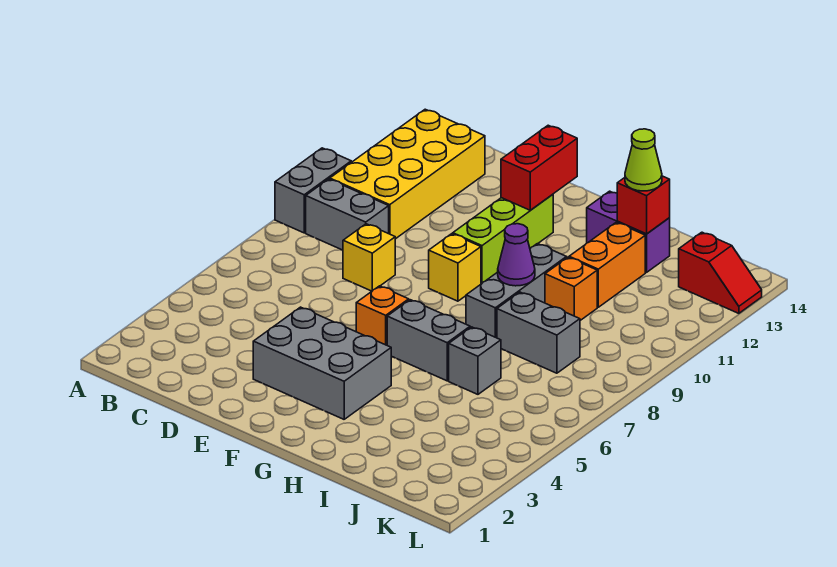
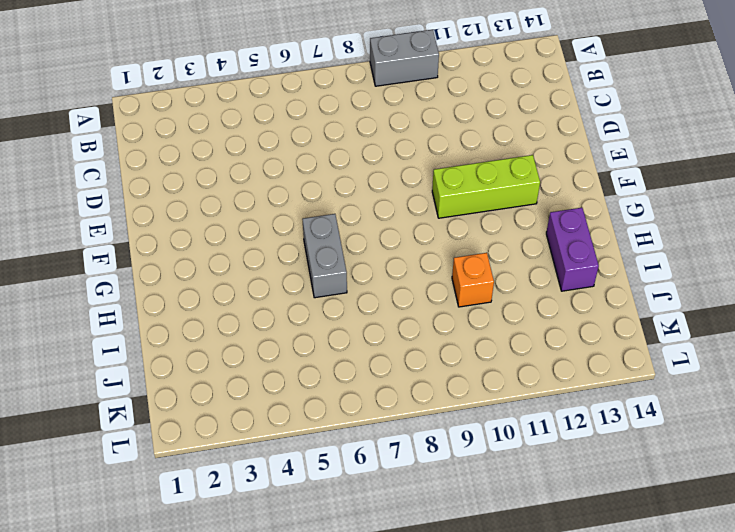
none -> grey brick B9:C9 level 1
none -> yellow brick B10:C13 level 1
none -> yellow brick D8 level 1

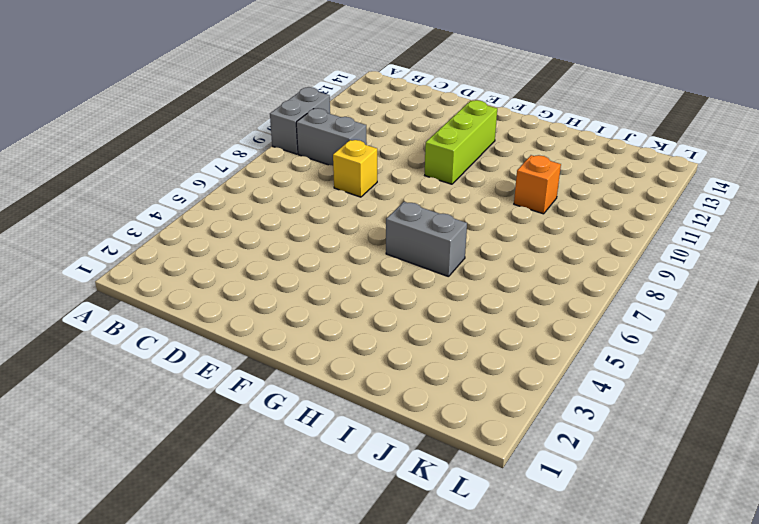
none -> yellow brick B10:C13 level 1
none -> grey brick E3:G4 level 1
none -> orange brick F6 level 1

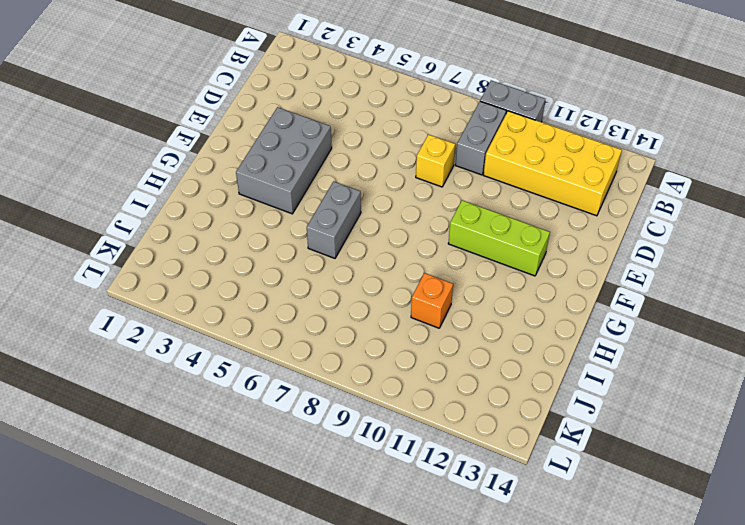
none -> orange brick F6 level 1
none -> yellow brick F9 level 1
none -> grey brick H8:H10 level 1

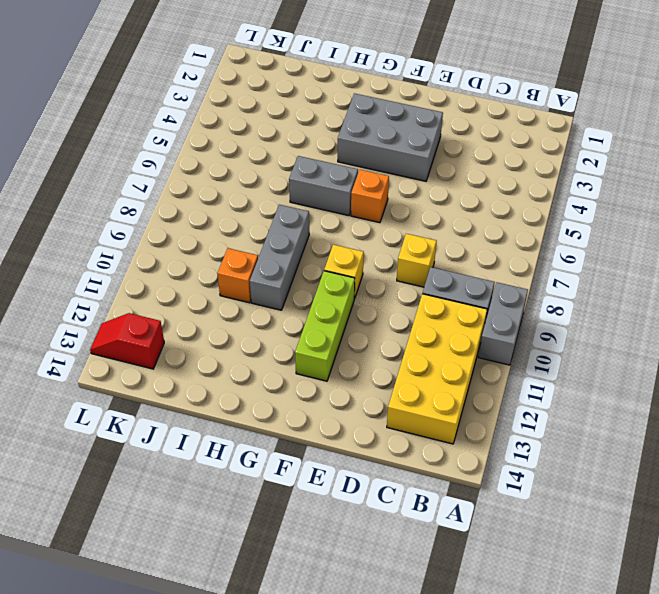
none -> purple brick H13:I13 level 1
none -> grey brick I6 level 1
none -> grey brick I8:J8 level 1

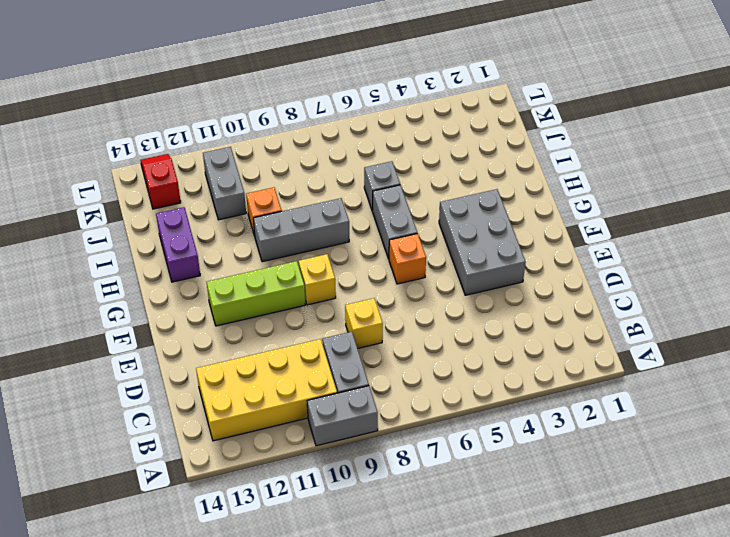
grey brick J11:K11 level 1 -> grey brick I8:J8 level 1
none -> orange brick I11:I12 level 1
none -> red brick F12:F13 level 2
none -> purple cone H9 level 2

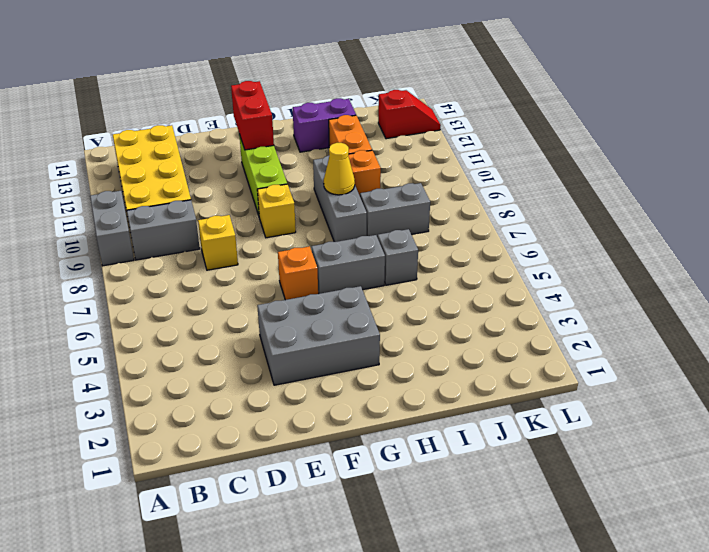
yellow cone H9 level 2 -> purple cone H9 level 2
none -> red brick I13 level 2
none -> lime cone I13 level 3

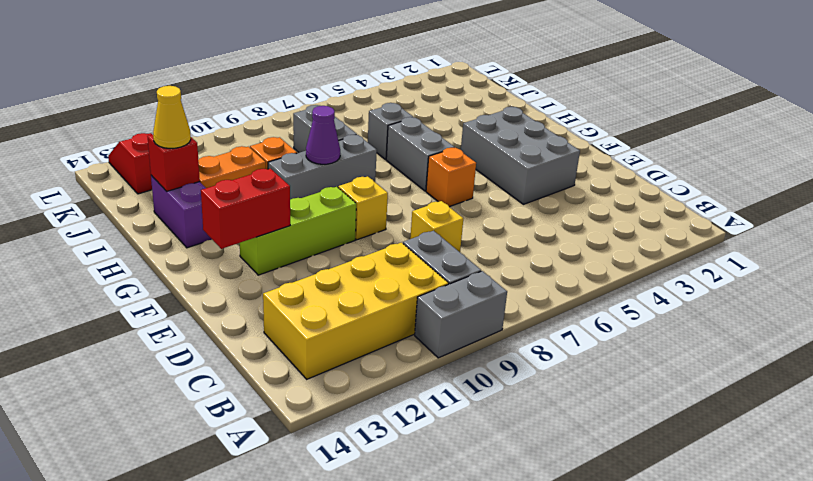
yellow cone I13 level 3 -> lime cone I13 level 3

